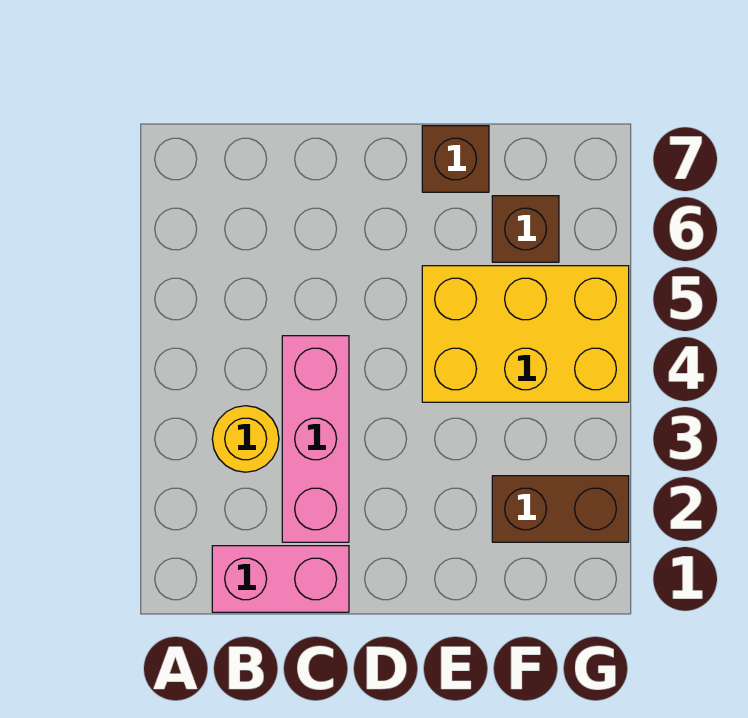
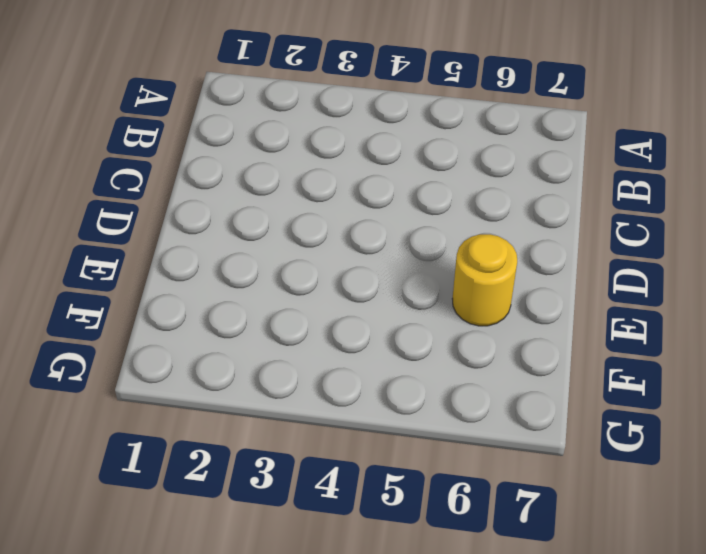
yellow round brick E6 level 1 -> yellow round brick B3 level 1
none -> pink brick B1:C1 level 1
none -> pink brick C2:C4 level 1

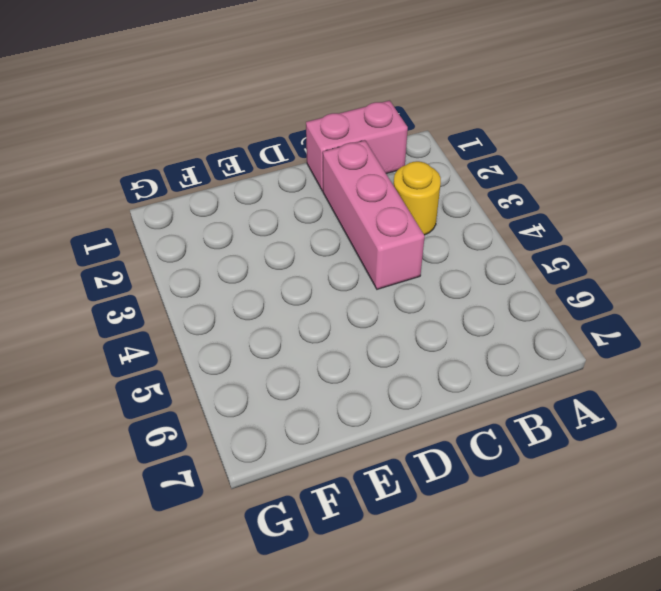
none -> yellow brick E4:G5 level 1
none -> brown brick E7 level 1

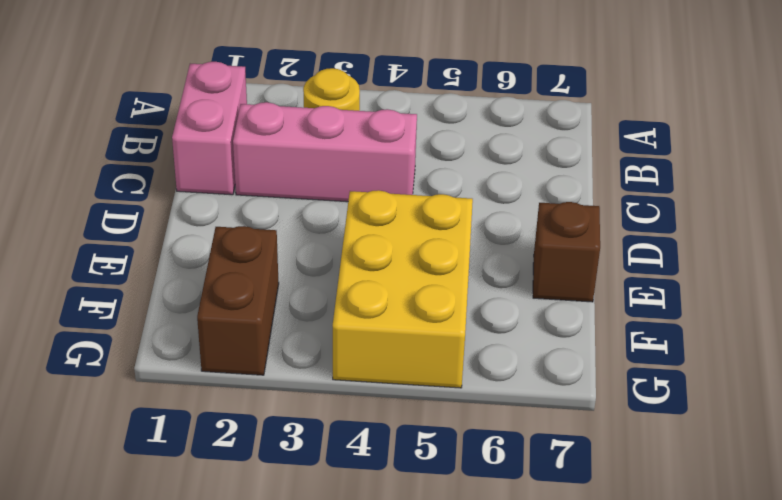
none -> brown brick F6 level 1

